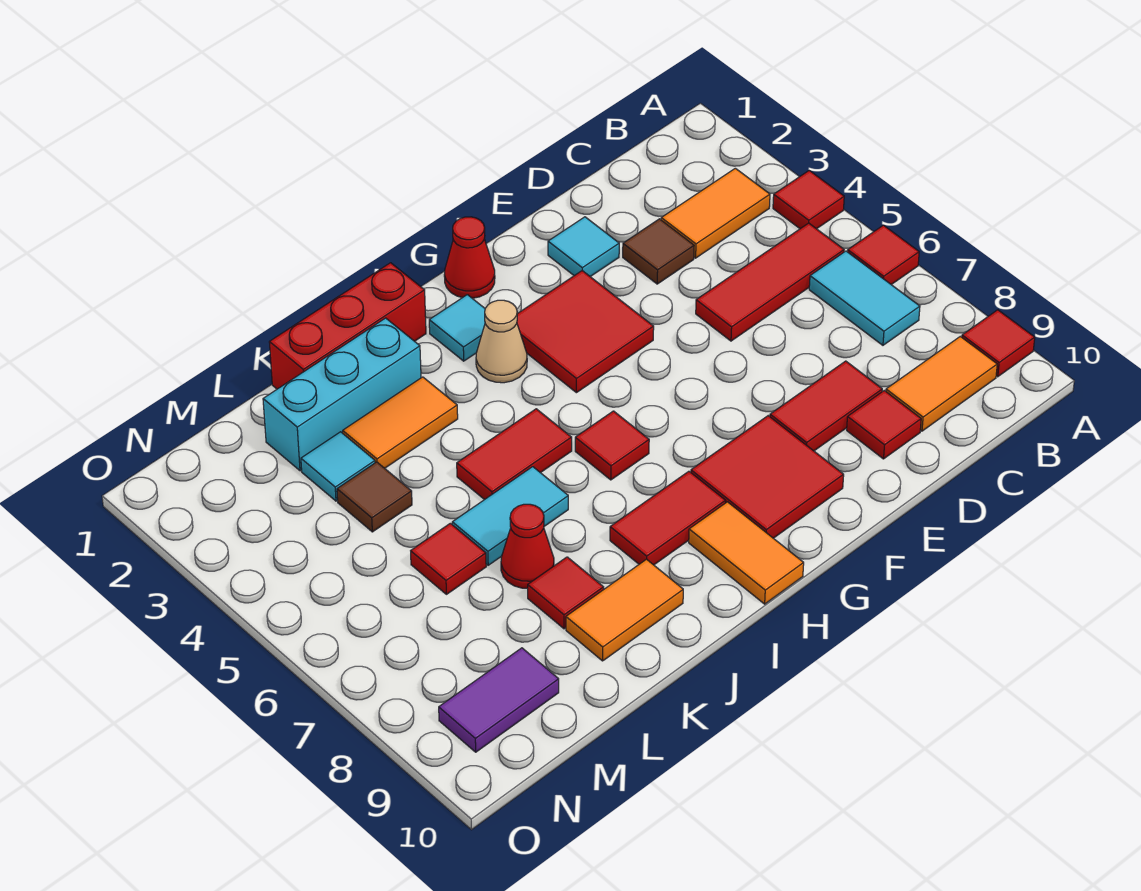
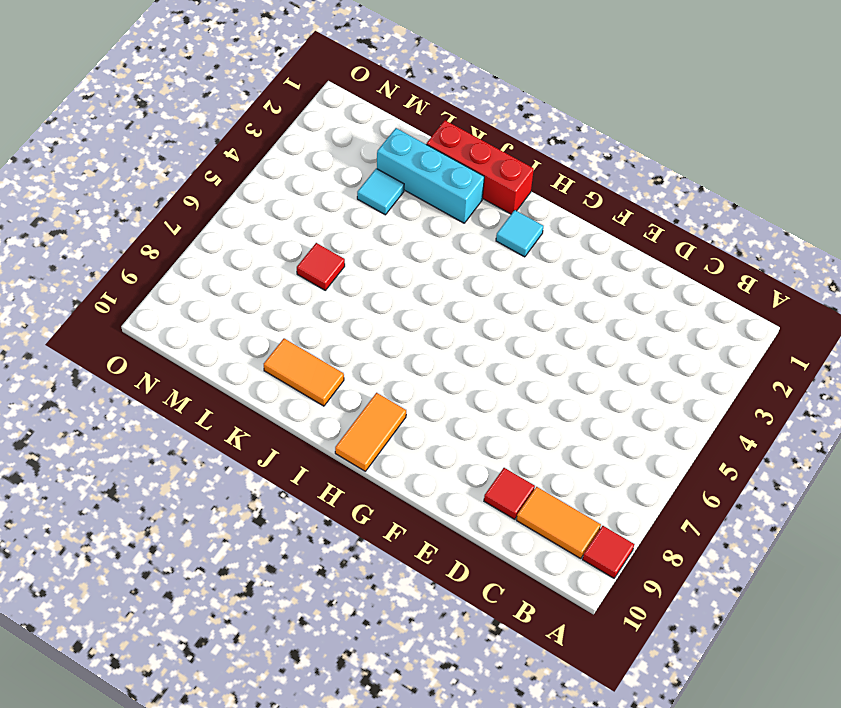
none -> red tile A4 level 1
none -> red tile A6 level 1
none -> orange tile B3:C3 level 1
none -> red tile B5:D5 level 1

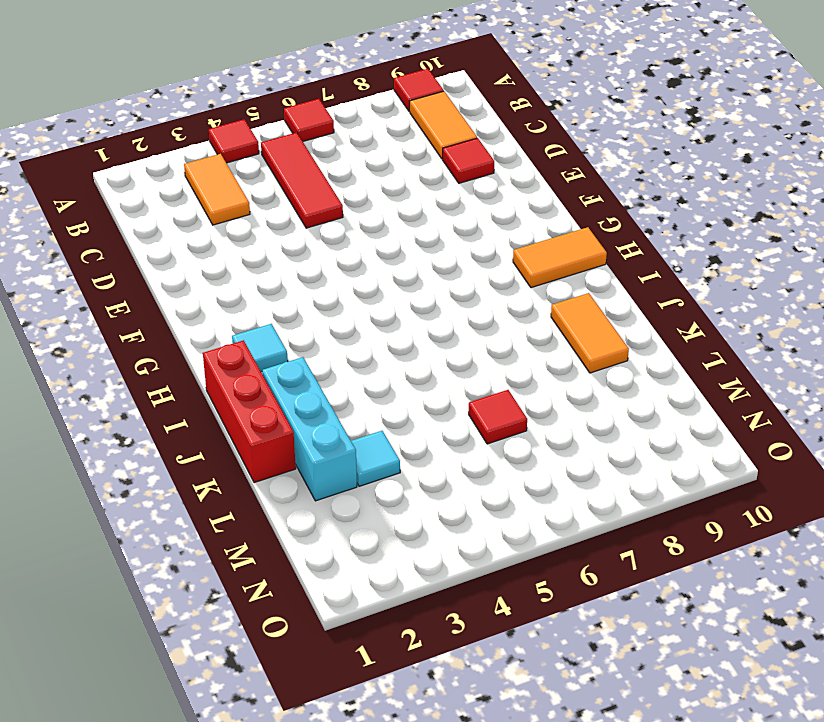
none -> cyan tile B6:B7 level 1
none -> brown tile D3 level 1
none -> red tile D8:E8 level 1
none -> cyan tile E2 level 1

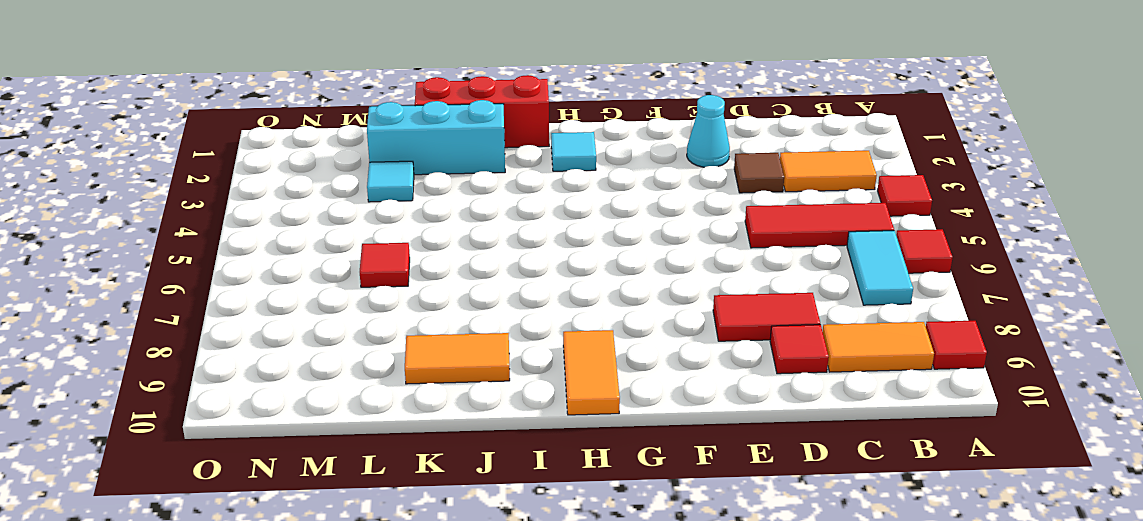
cyan cone E2 level 1 -> cyan tile E2 level 1
none -> red tile F3:G4 level 1
none -> red tile F8:G9 level 1
none -> red cone G1 level 1
none -> tan cone H3 level 1

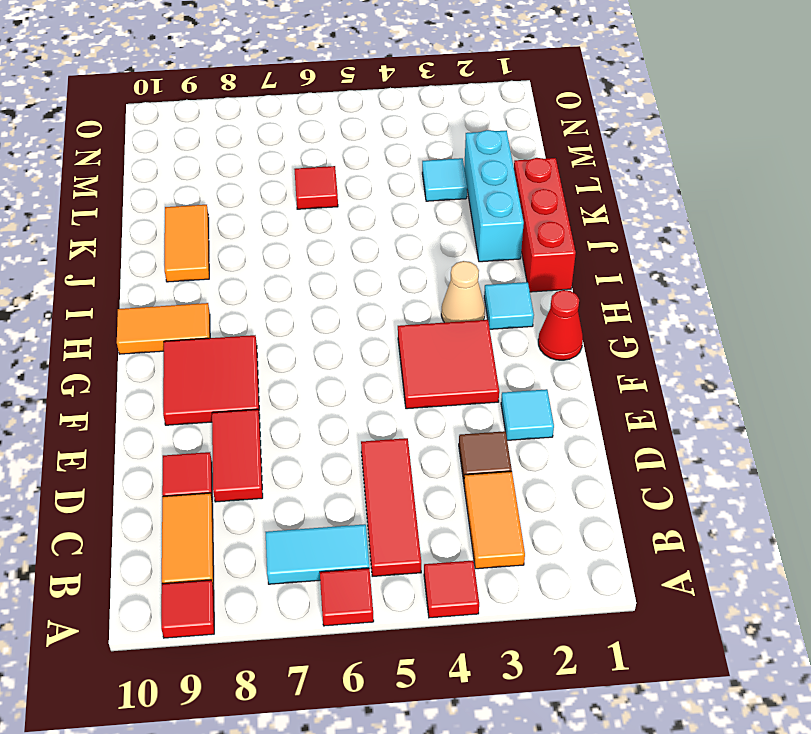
none -> red tile H6 level 1
none -> red tile H8:I8 level 1
none -> red tile I5:J5 level 1
none -> orange tile J3:K3 level 1

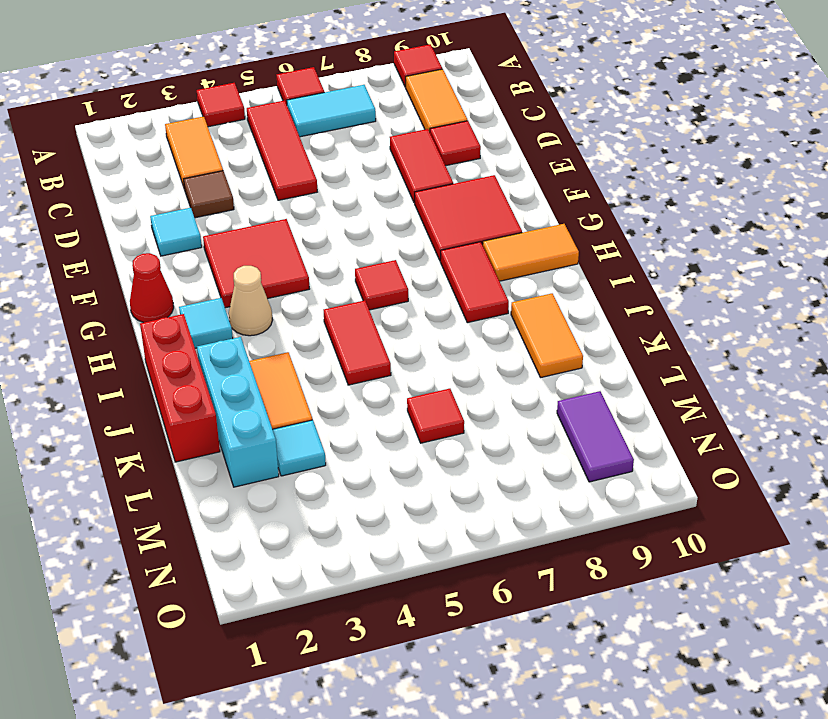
none -> cyan tile J6:K6 level 1
none -> red cone K7 level 1
none -> red tile K8 level 1
none -> brown tile L4 level 1

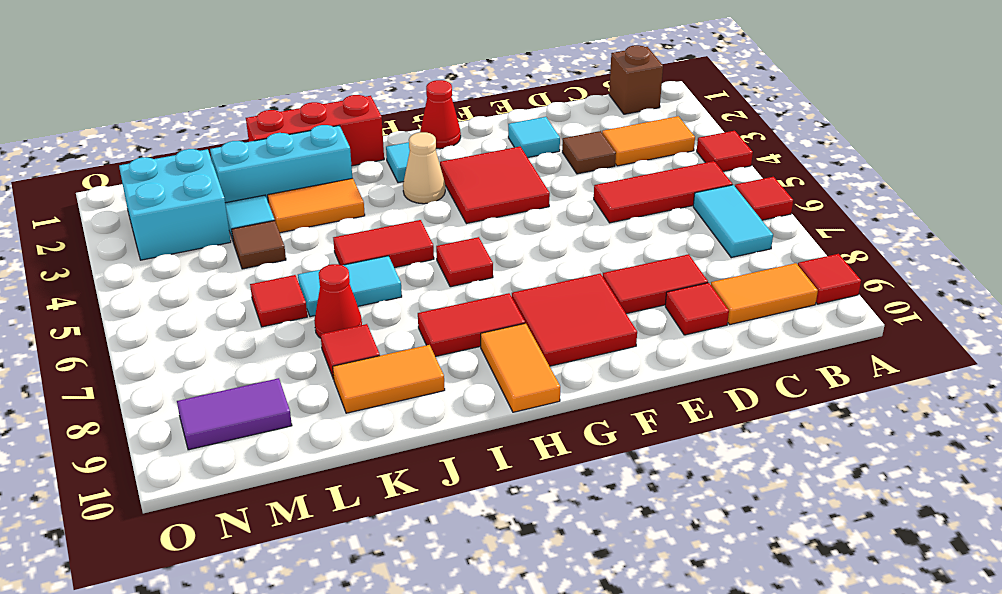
brown brick B1 level 1 -> none
cyan brick M2:N3 level 1 -> none

